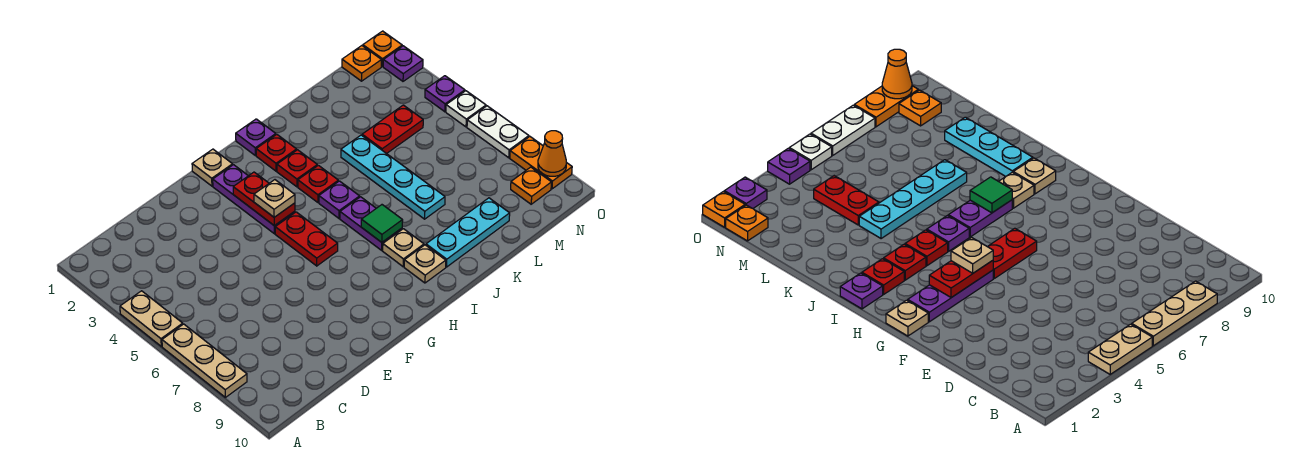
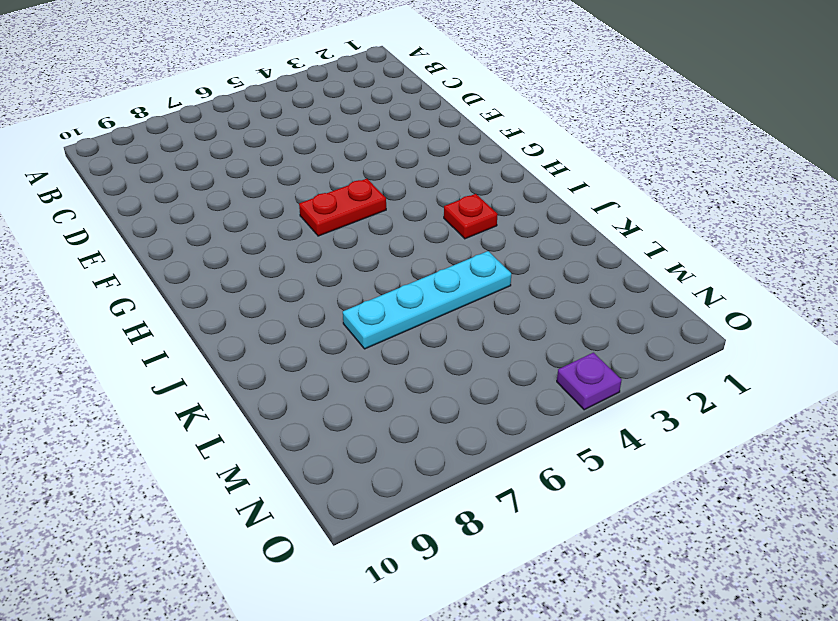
none -> tan plate A4:A5 level 1
none -> tan plate A6:A8 level 1
none -> tan plate G1 level 1

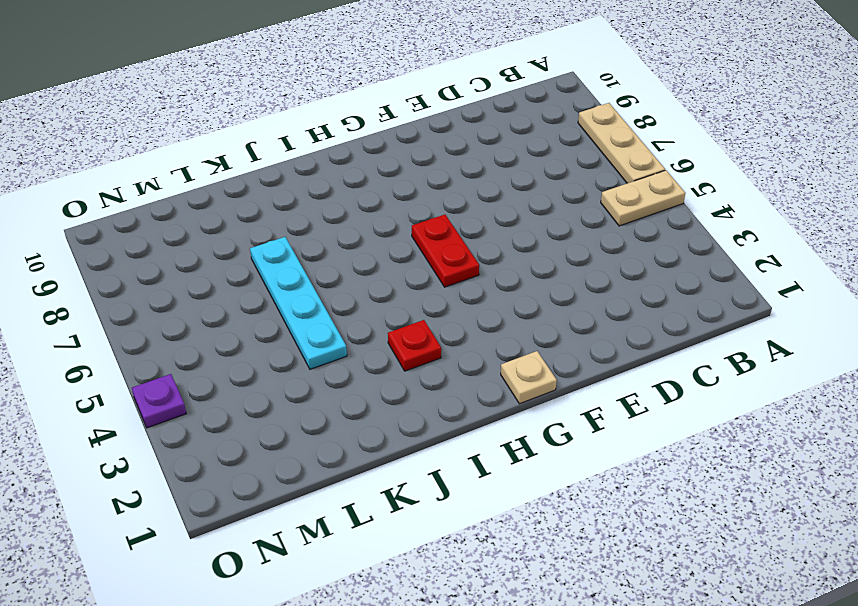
tan plate A5:B5 level 1 -> tan plate A4:A5 level 1
none -> purple plate G2:G4 level 1
none -> purple plate I1 level 1
none -> red plate I2 level 1

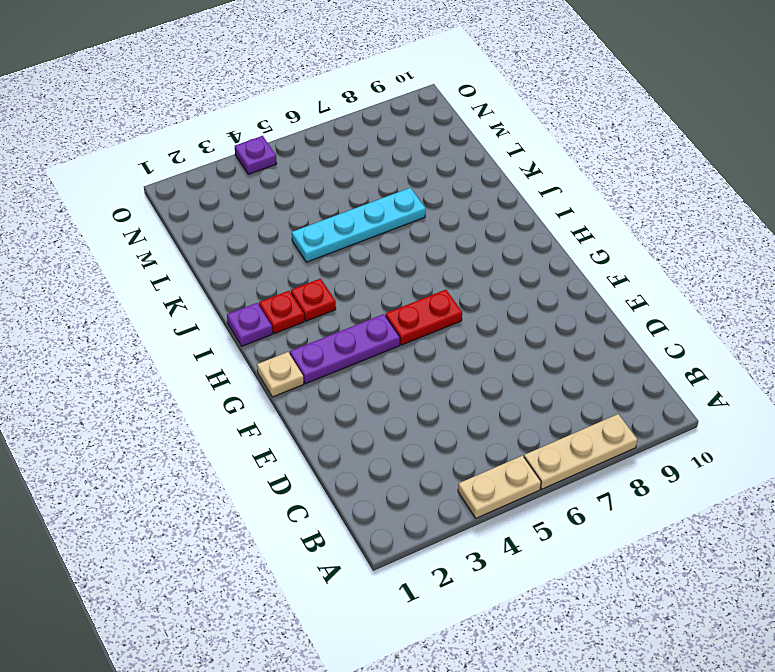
none -> red plate I4 level 1
none -> purple plate I5 level 1
none -> purple plate I6:I7 level 1

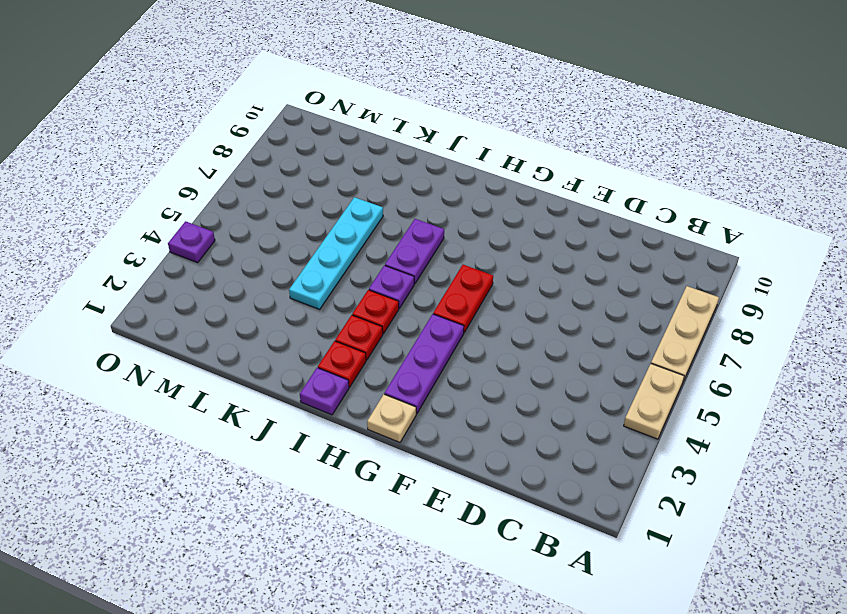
none -> tan plate I8 level 1
none -> tan plate I9 level 1
none -> cyan plate J9:L9 level 1

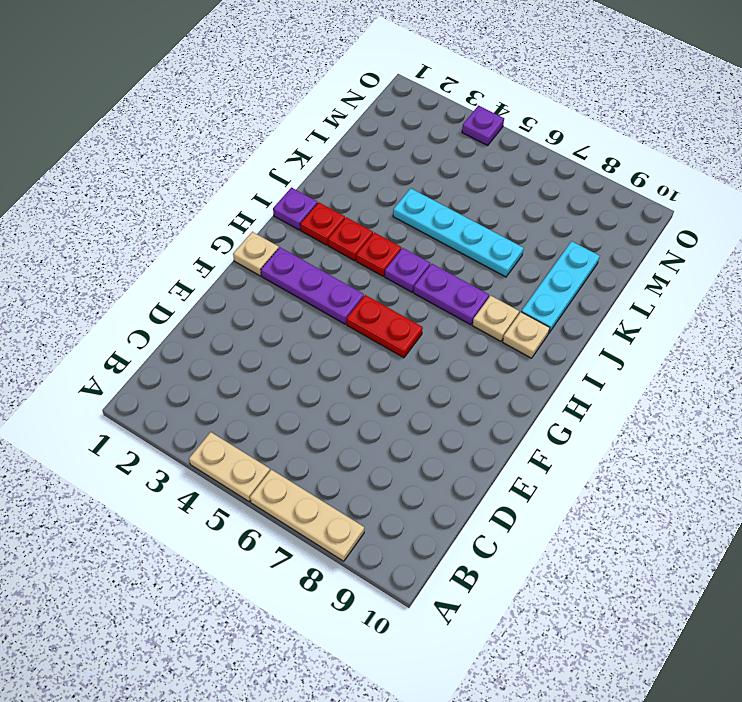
none -> red plate L4:M4 level 1
none -> orange plate N1 level 1
none -> orange plate N9 level 1

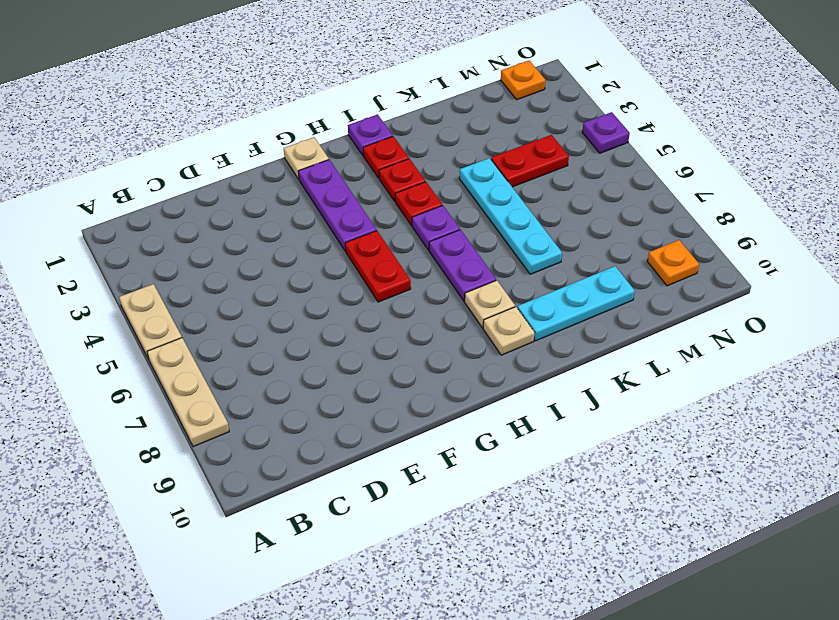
none -> orange plate O1 level 1
none -> purple plate O2 level 1
none -> white plate O5 level 1

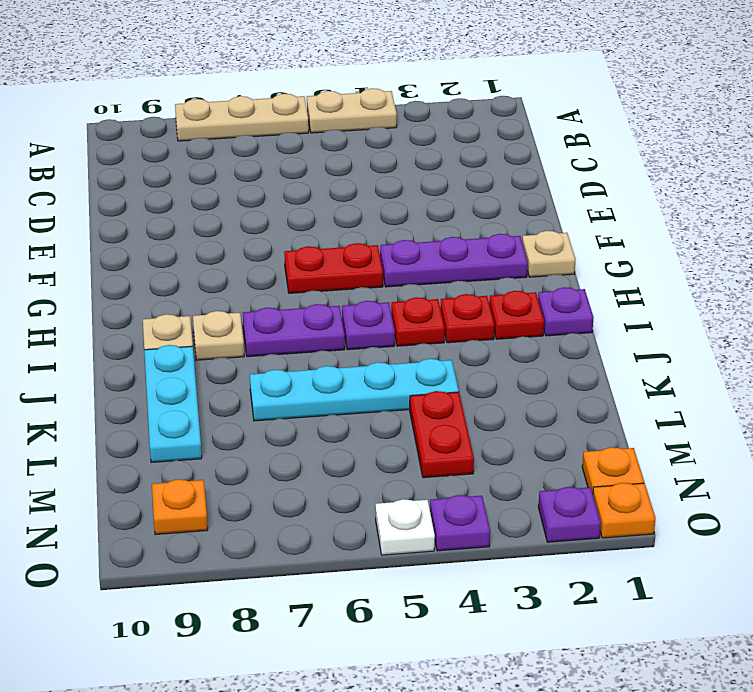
none -> white plate O6:O7 level 1
none -> orange plate O8:O9 level 1
none -> red plate G3:G4 level 2

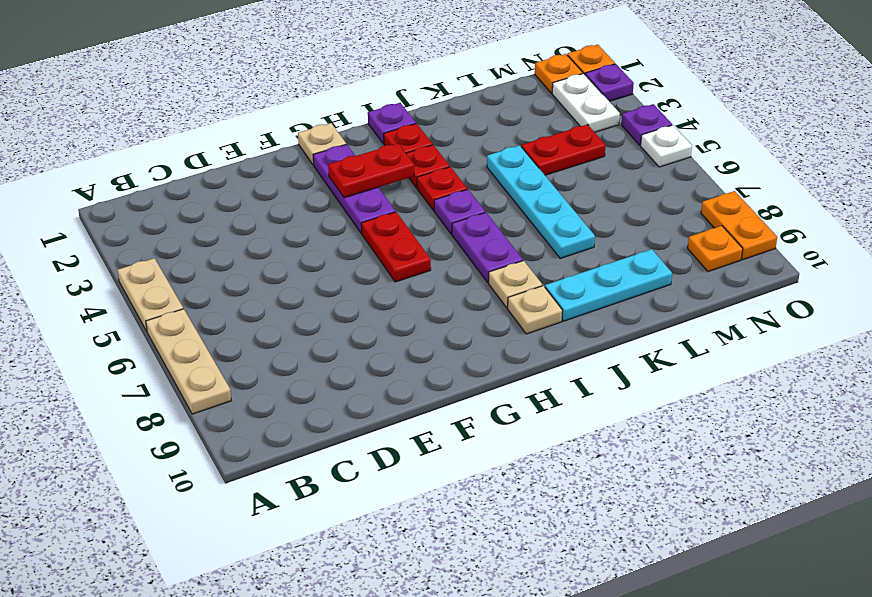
red plate G3:H3 level 2 -> red plate G3:G4 level 2
white plate N2:N3 level 1 -> white plate O6:O7 level 1
none -> green tile I7 level 2
none -> orange cone O9 level 2
none -> tan plate G4 level 3

